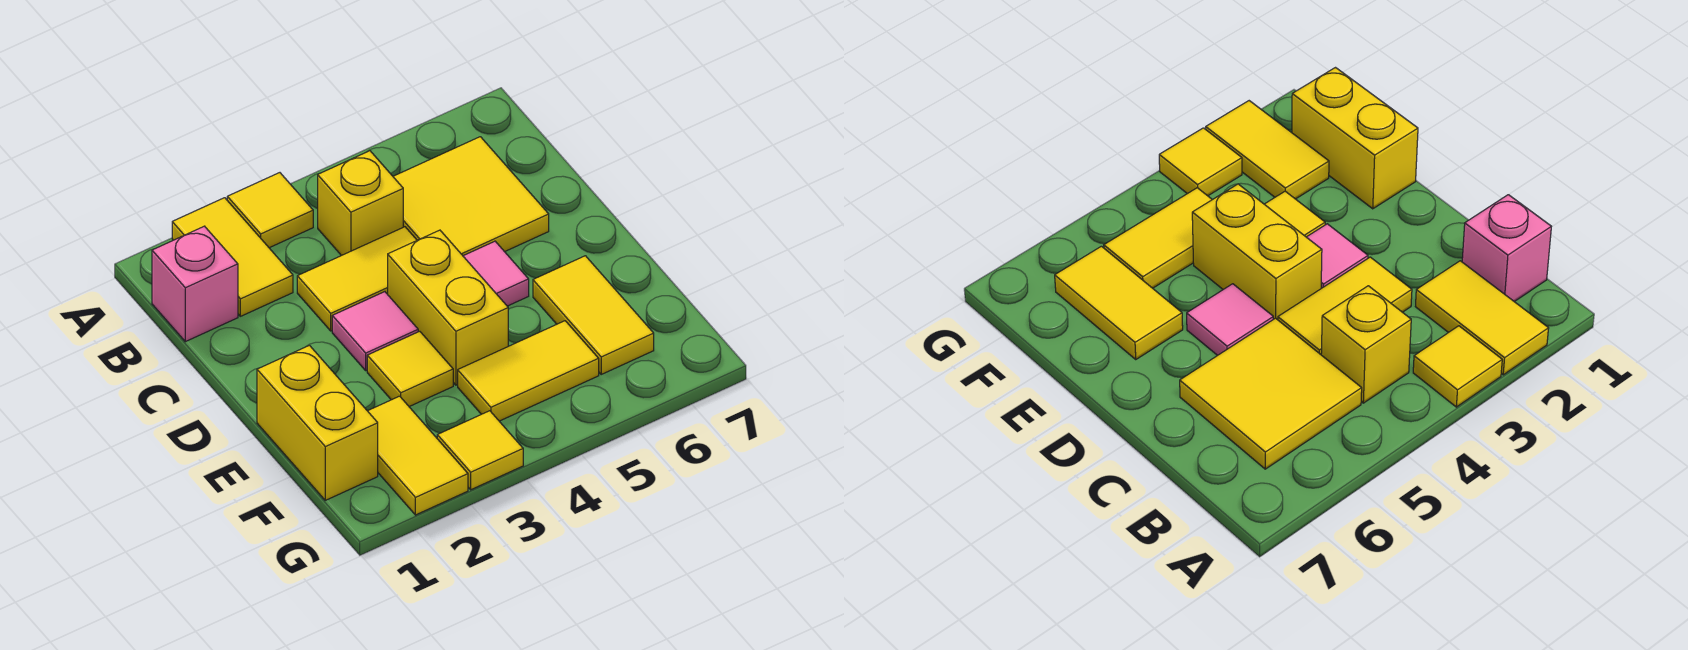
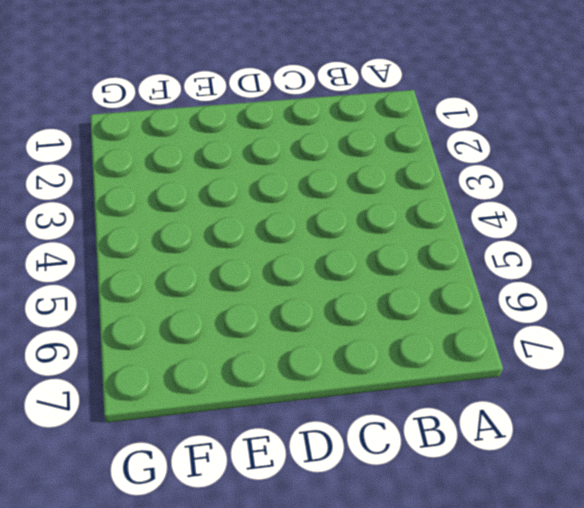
none -> yellow tile A2:B2 level 1
none -> yellow tile A3 level 1
none -> pink brick B1 level 1

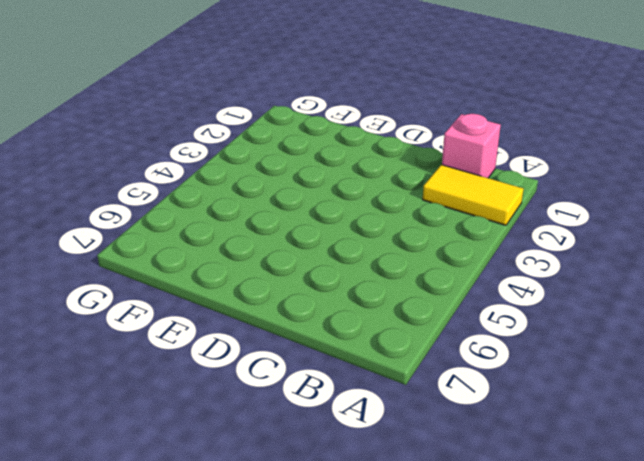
none -> yellow tile A3 level 1
none -> yellow brick B4 level 1
none -> yellow tile B5:C6 level 1

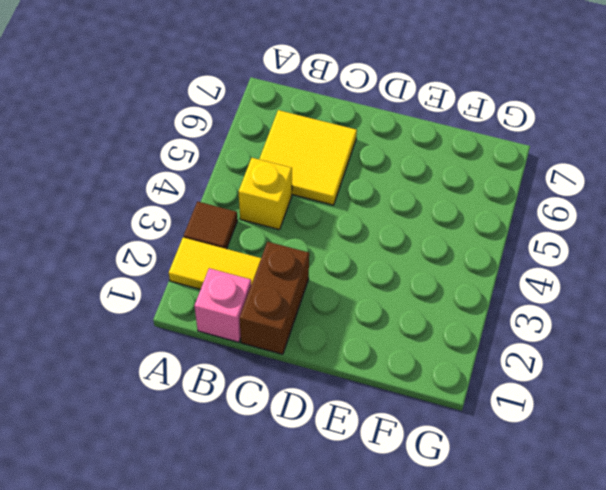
brown tile A3 level 1 -> yellow tile A3 level 1
brown brick C1:C2 level 1 -> none
none -> yellow tile C3:C4 level 1
none -> pink tile D3 level 1
none -> yellow brick D4:E4 level 1

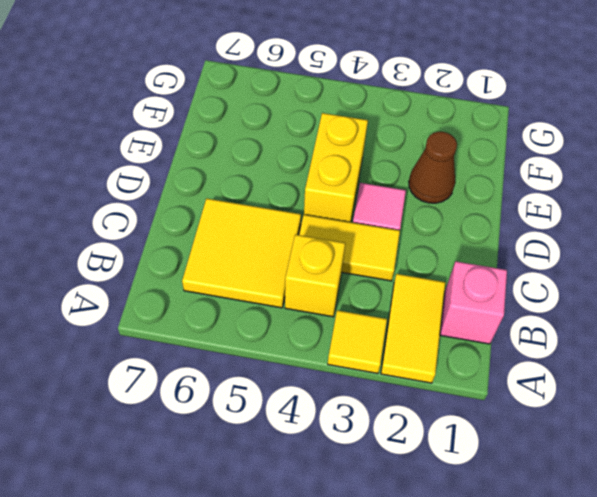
brown cone E2 level 1 -> none
none -> pink tile D5 level 1
none -> yellow brick E1:F1 level 1
none -> yellow tile E3 level 1

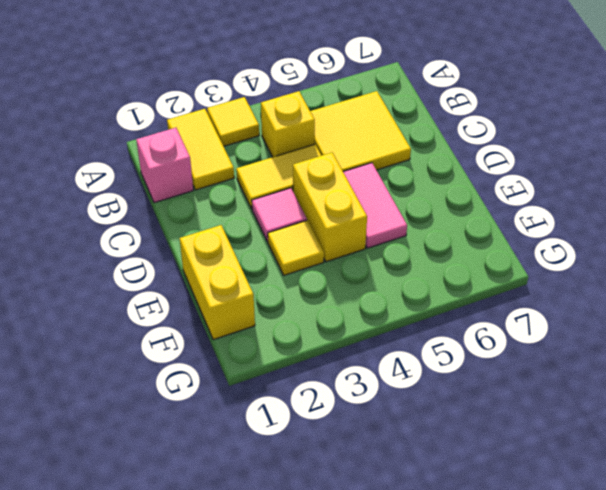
pink tile D5:E5 level 1 -> pink tile D5 level 1
none -> yellow tile E6:F6 level 1
none -> yellow tile F2:G2 level 1
none -> yellow tile F4:F5 level 1

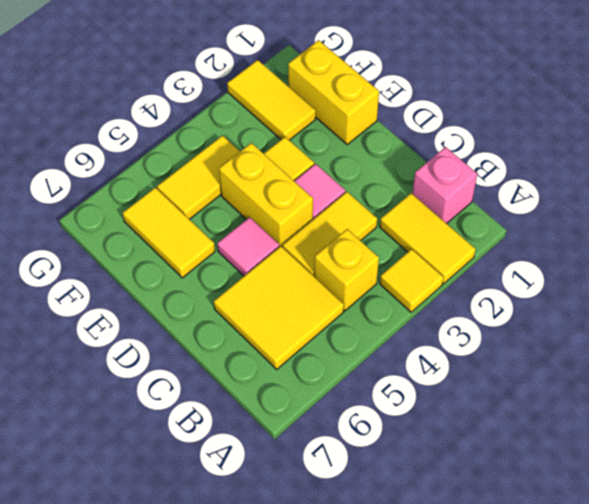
none -> yellow tile G3 level 1

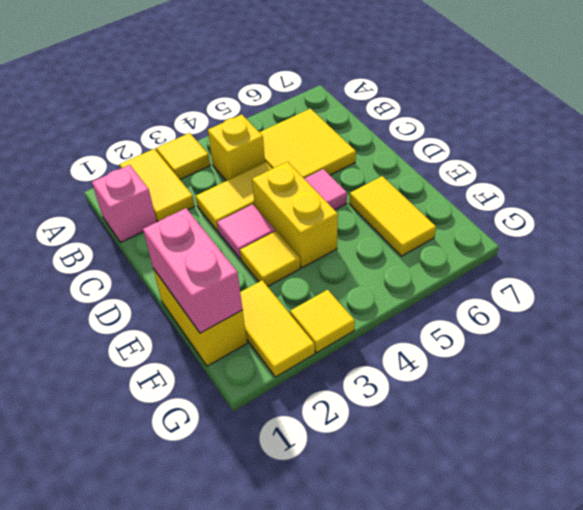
pink brick E1:F1 level 2 -> none
none -> yellow tile F4:F5 level 1

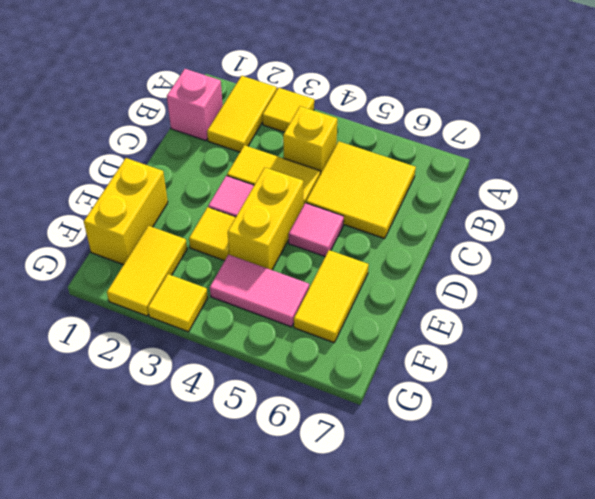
pink tile F4:F5 level 1 -> yellow tile F4:F5 level 1

